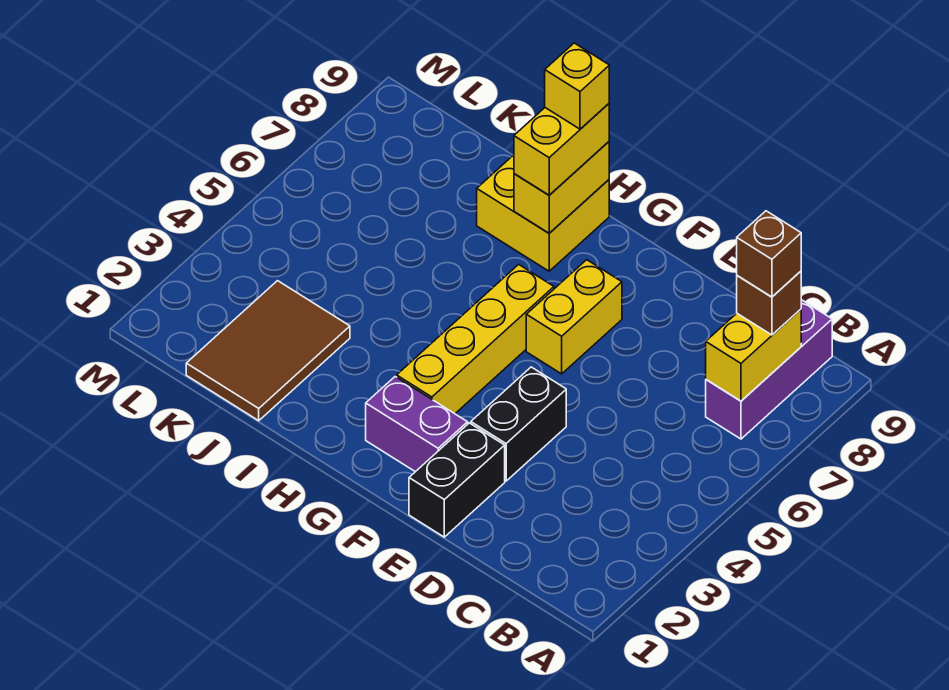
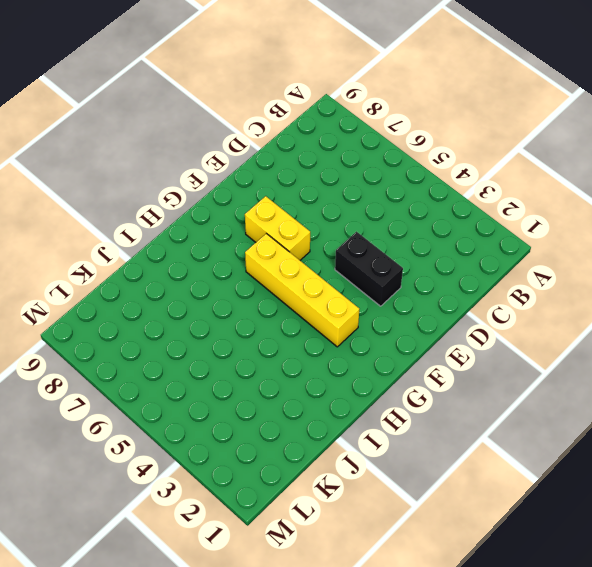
none -> purple brick B7:B9 level 1
none -> black brick E1:E2 level 1
none -> purple brick F2:G2 level 1

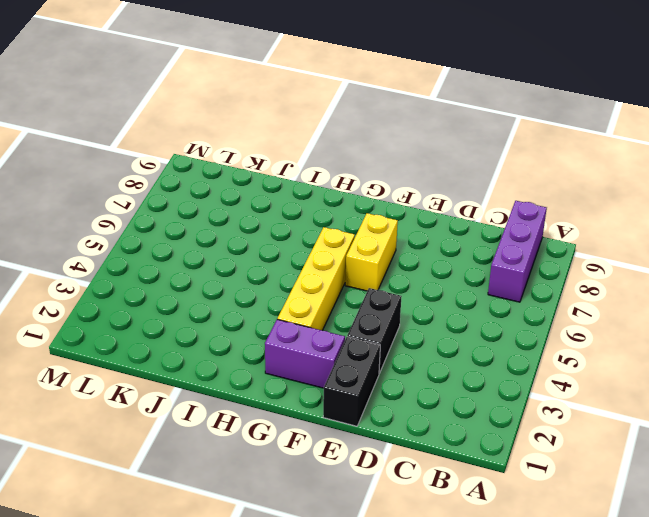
none -> yellow brick H8:I9 level 1
none -> brown tile J1:K3 level 1
none -> yellow brick B7:B8 level 2

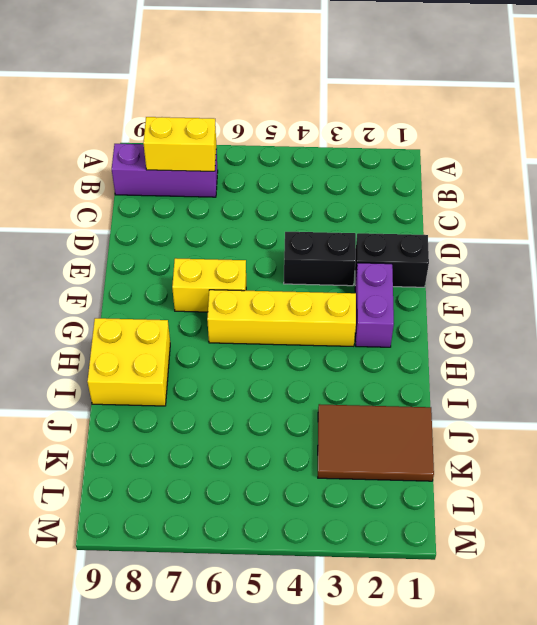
none -> yellow brick H8:H9 level 2
none -> brown brick B8 level 3
none -> yellow brick H8:H9 level 3

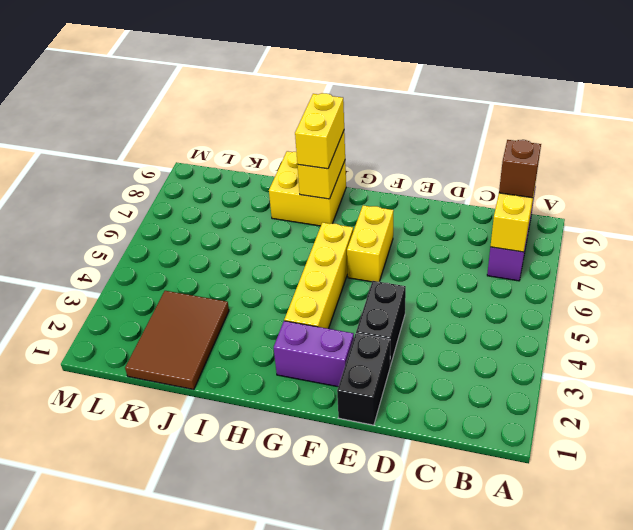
none -> brown brick B8 level 4
none -> yellow brick H9 level 4

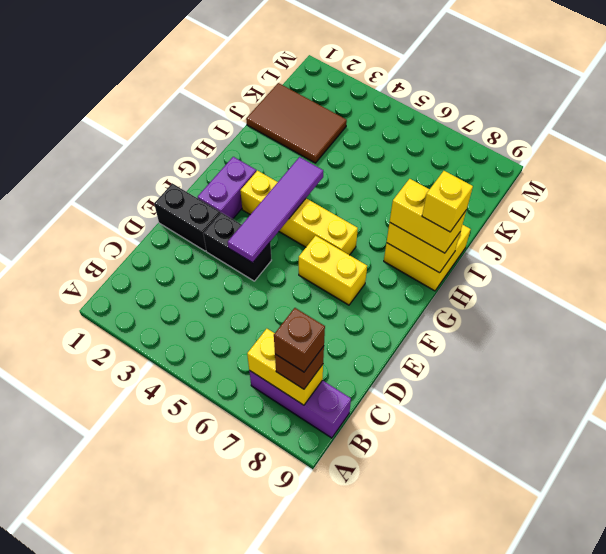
purple tile E4:H4 level 2 -> none

